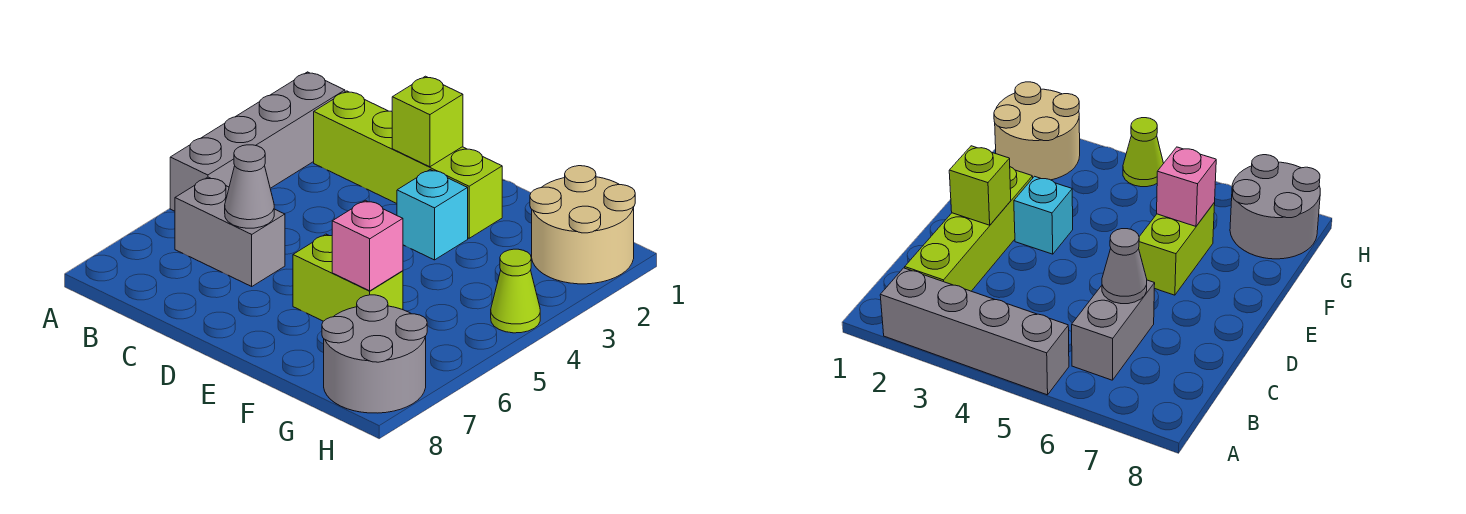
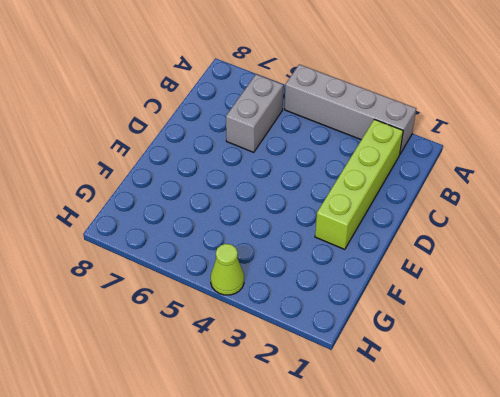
none -> cyan brick E3 level 1
none -> lime brick E6:F6 level 1

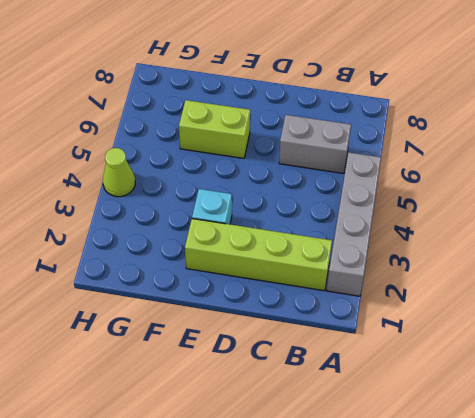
none -> tan round brick G1:H2 level 1
none -> grey round brick G7:H8 level 1

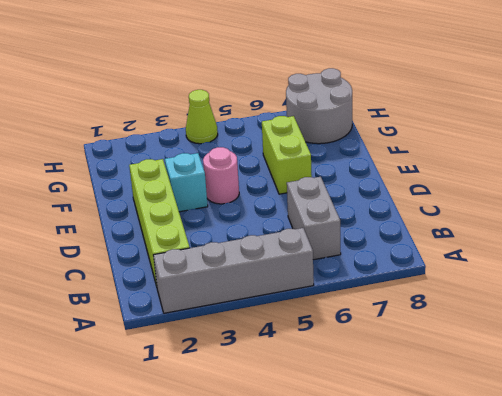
pink round brick E4 level 1 -> none
none -> tan round brick G1:H2 level 1
none -> grey cone C6 level 2

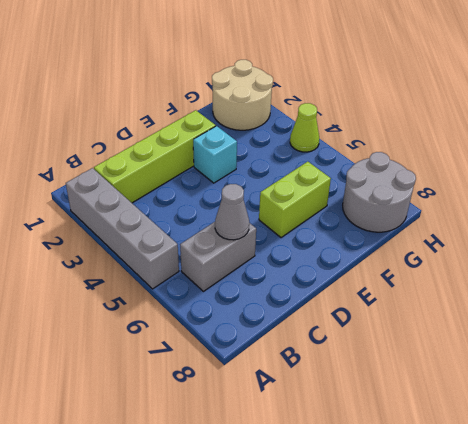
none -> lime brick D2 level 2
none -> pink brick F6 level 2

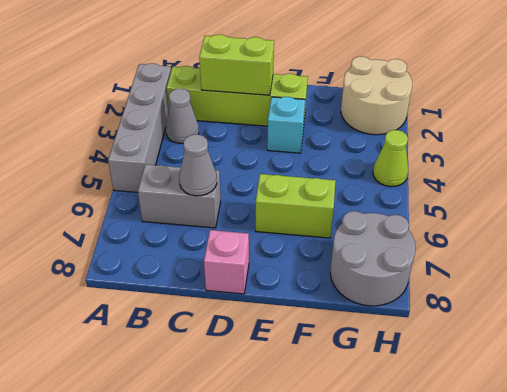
grey cone B3 level 1 -> none
lime brick C2:D2 level 2 -> lime brick D2 level 2
pink brick D8 level 1 -> pink brick F6 level 2

